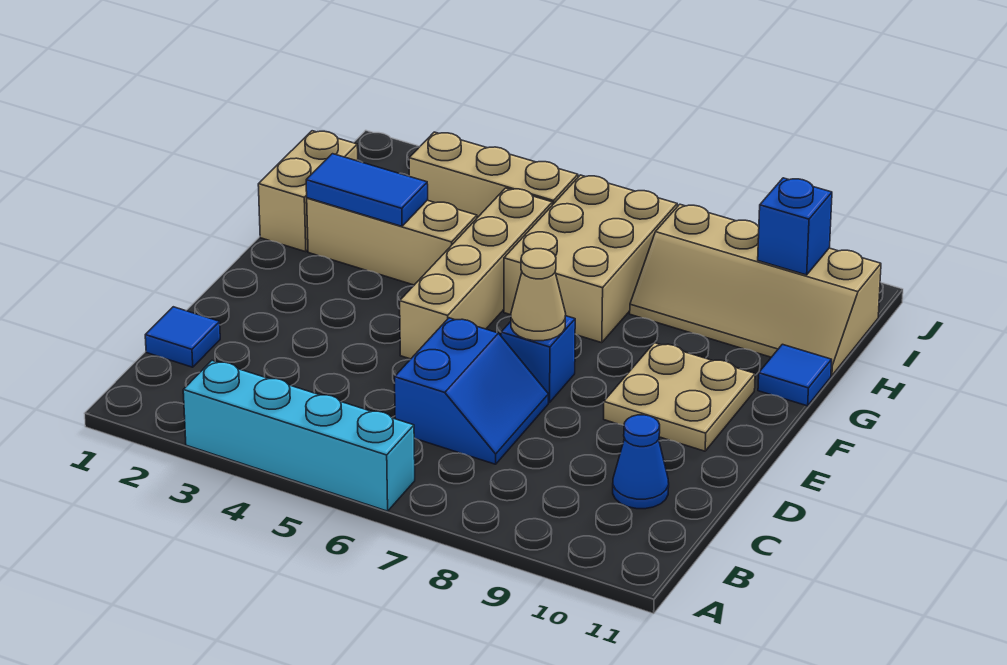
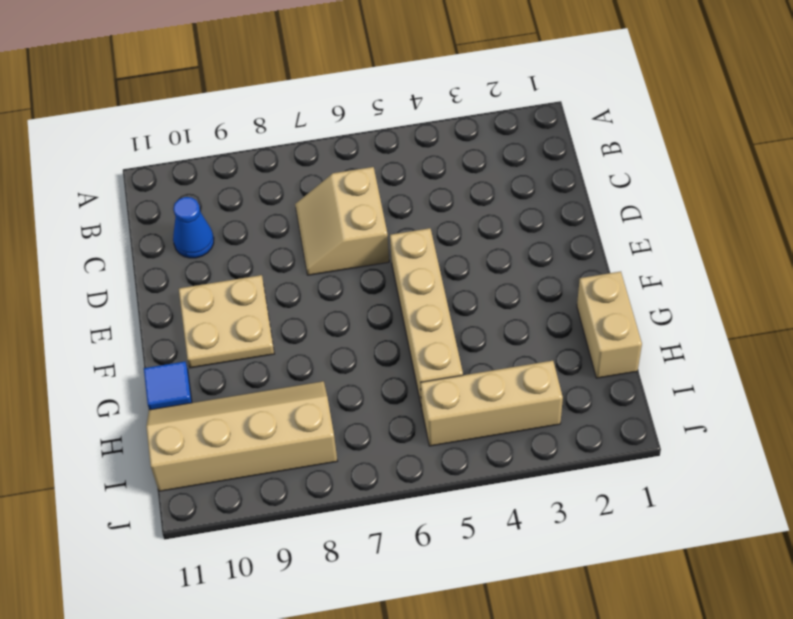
tan slope C6:D7 level 1 top 6 -> blue slope C6:D7 level 1 top 6
none -> cyan brick A3:A6 level 1
none -> blue tile C1 level 1
none -> blue brick E7 level 1

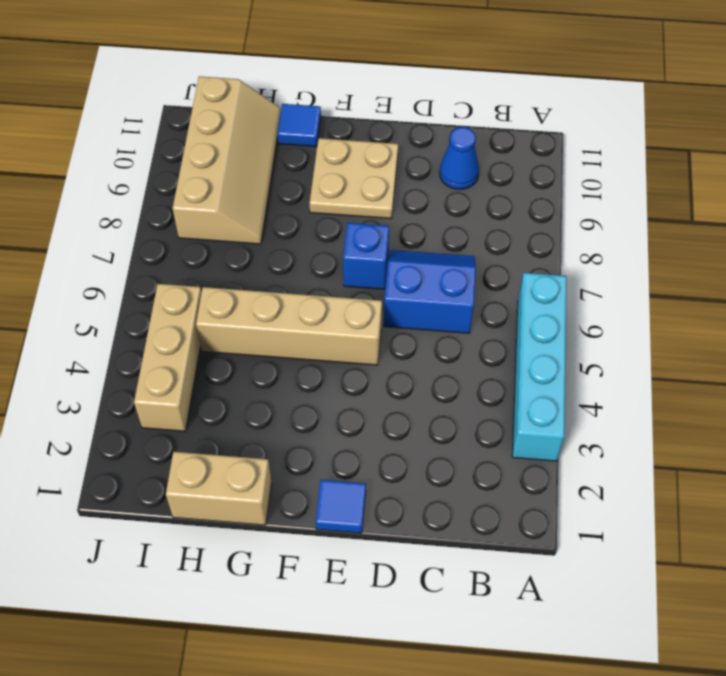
blue tile E1 level 1 -> blue tile C1 level 1
none -> tan brick G2:G4 level 1
none -> tan brick G6:I7 level 1
none -> tan cone E7 level 2

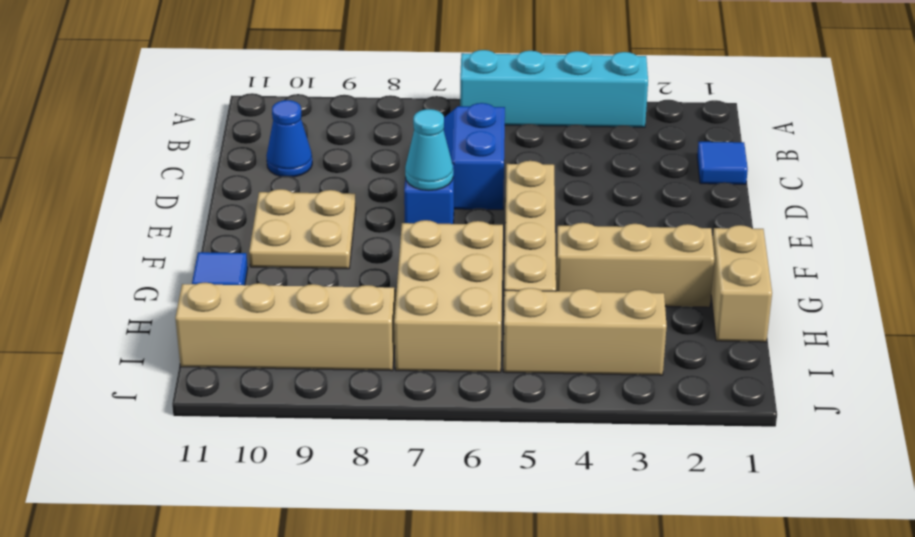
cyan cone E7 level 2 -> tan cone E7 level 2
none -> blue tile G2:G3 level 2
none -> blue brick I10 level 2

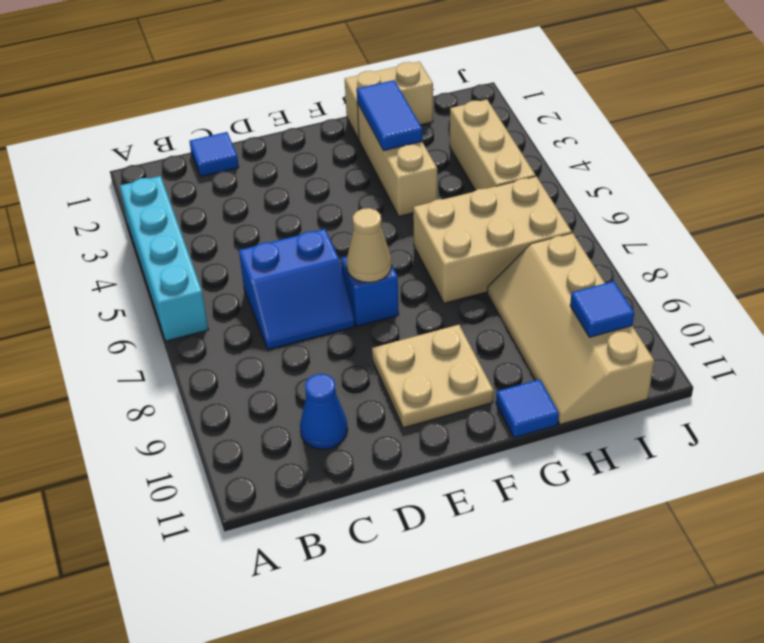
blue tile I10 level 2 -> blue brick I10 level 2
none -> tan brick E5:H5 level 1

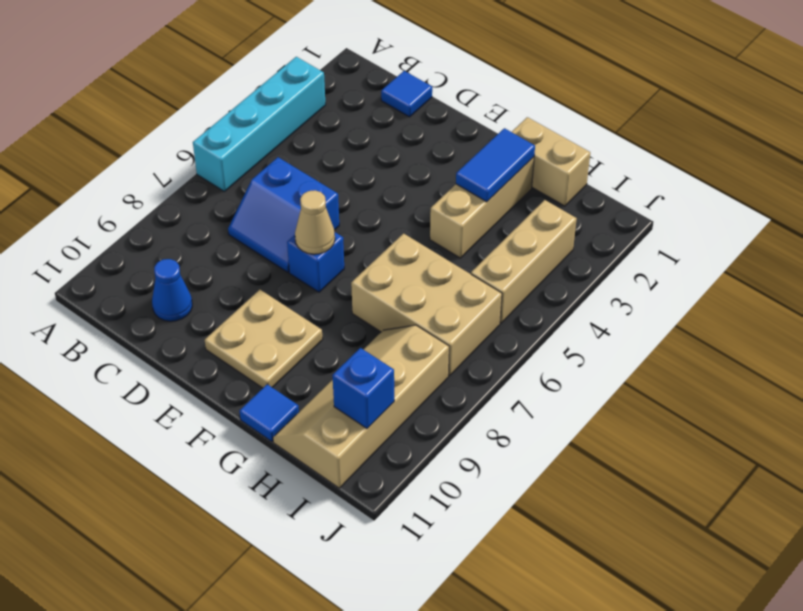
none -> tan brick E5:H5 level 1

